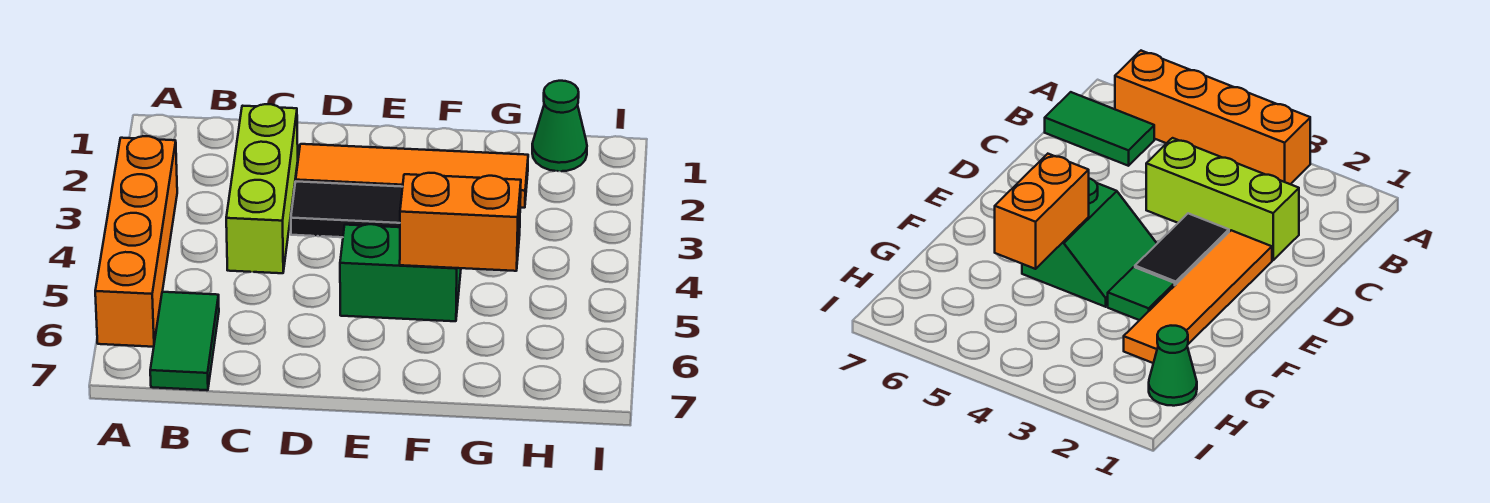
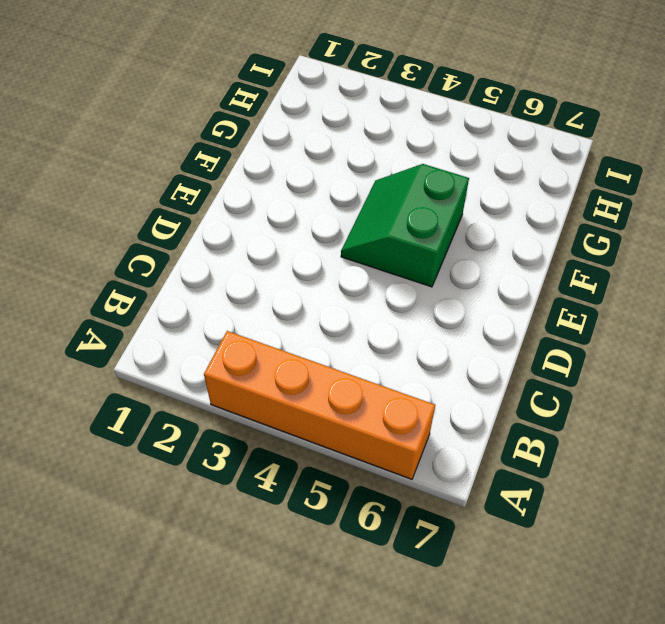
none -> green tile B6:B7 level 1
none -> lime brick C2:C4 level 1

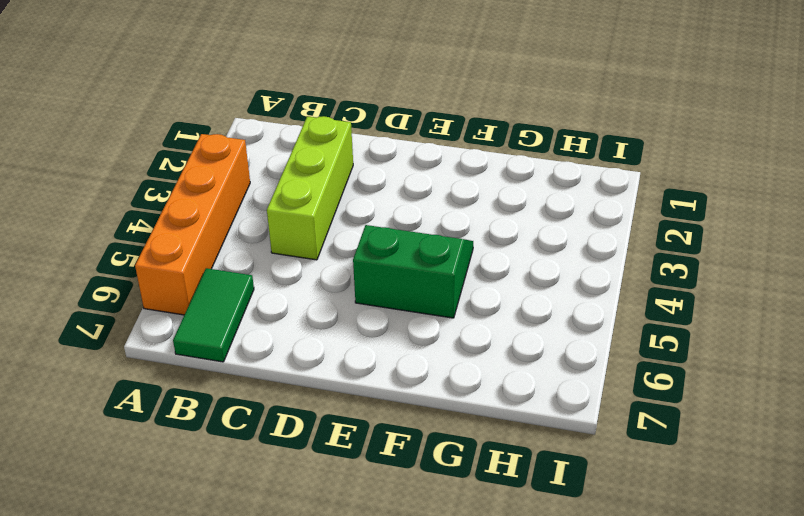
none -> orange tile D2:G2 level 1
none -> black tile D3:E3 level 1

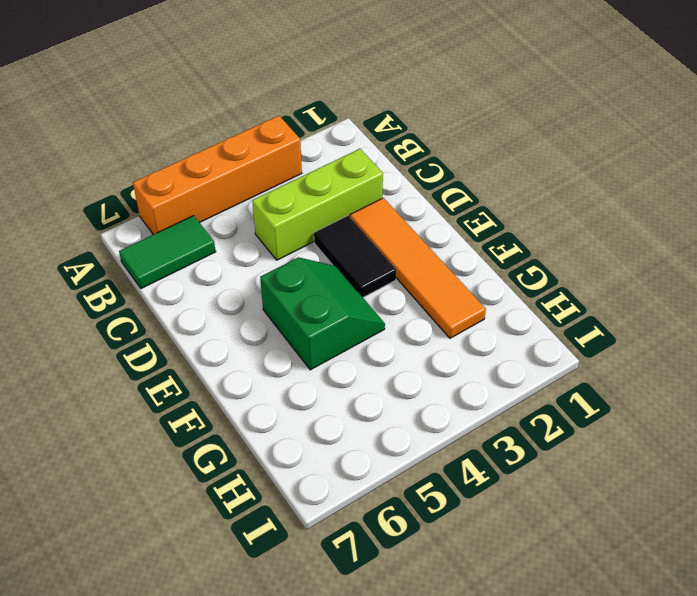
none -> green tile F3 level 1
none -> green cone H1 level 1

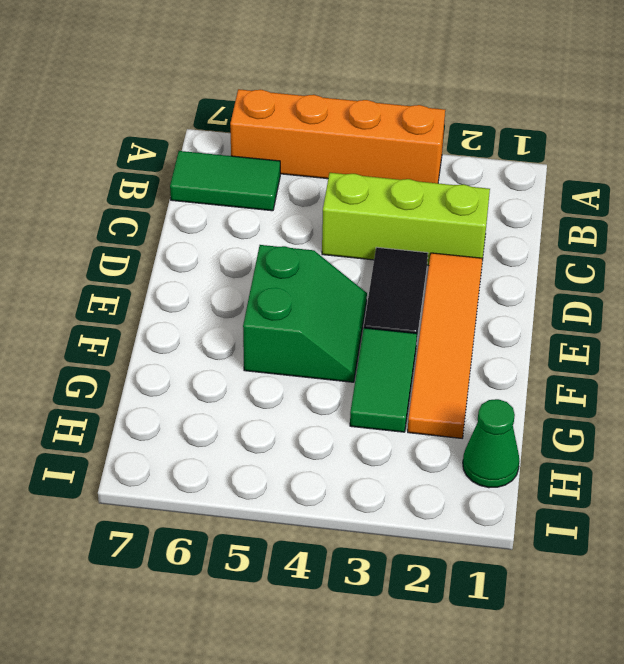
green tile F3:G3 level 1 -> green tile F3 level 1
none -> orange brick F5:G5 level 2

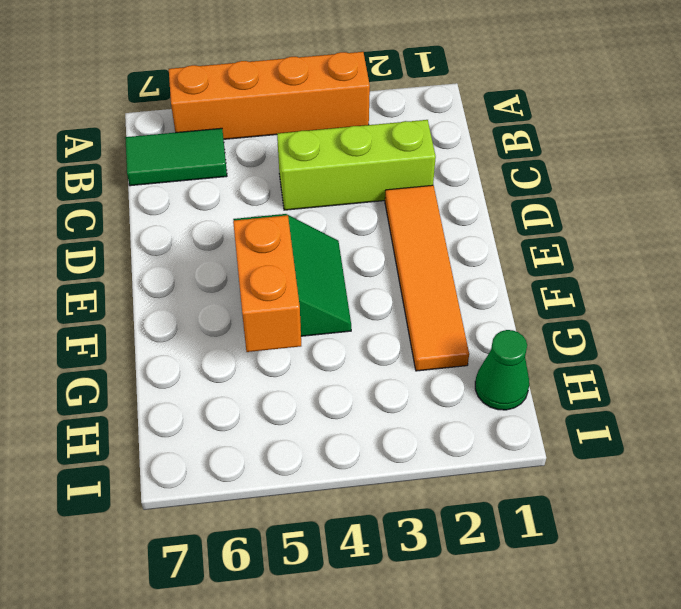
none -> black tile D3:E3 level 1
none -> green tile F3 level 1

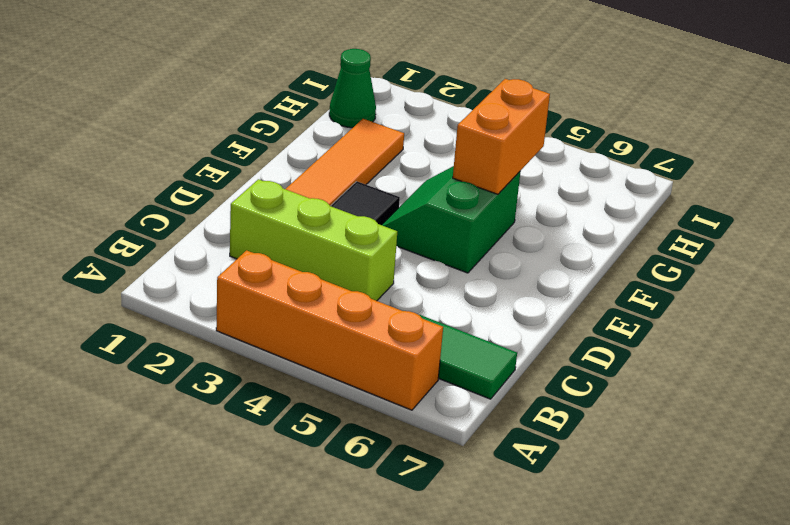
none -> green tile F3 level 1

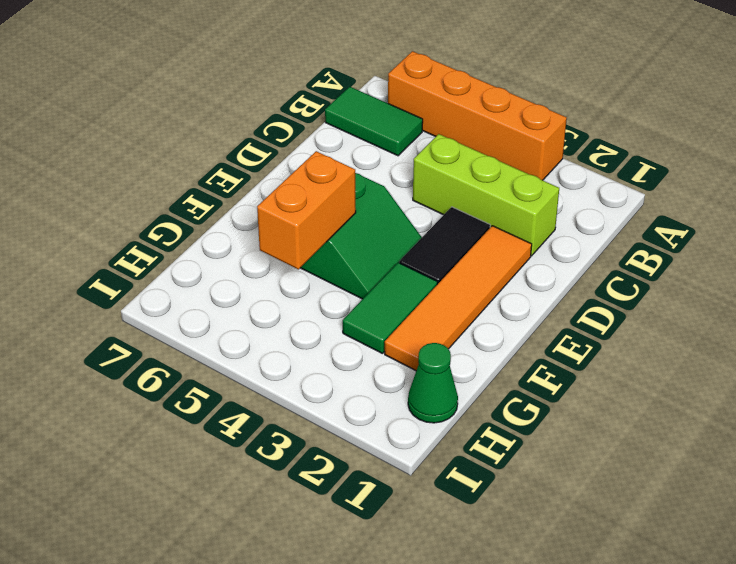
green tile F3:G3 level 1 -> green tile F3 level 1

